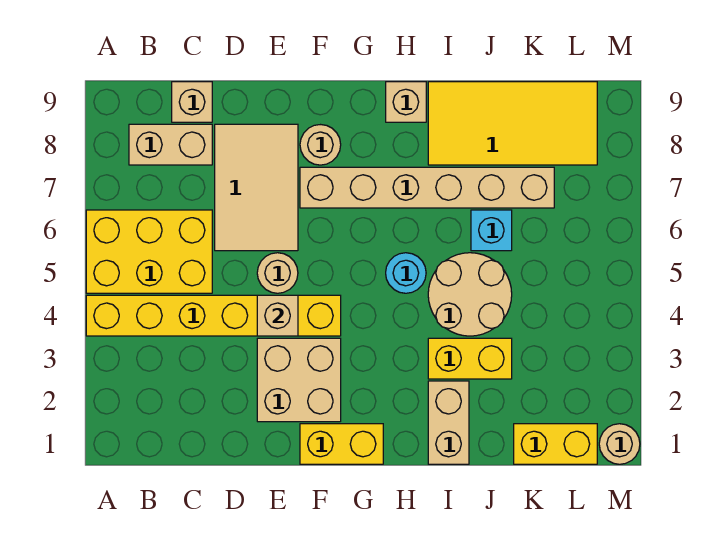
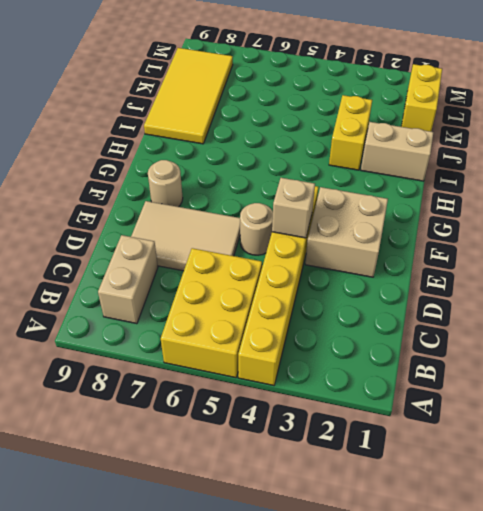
none -> tan brick C9 level 1
none -> yellow brick F1:G1 level 1
none -> tan brick F7:K7 level 1

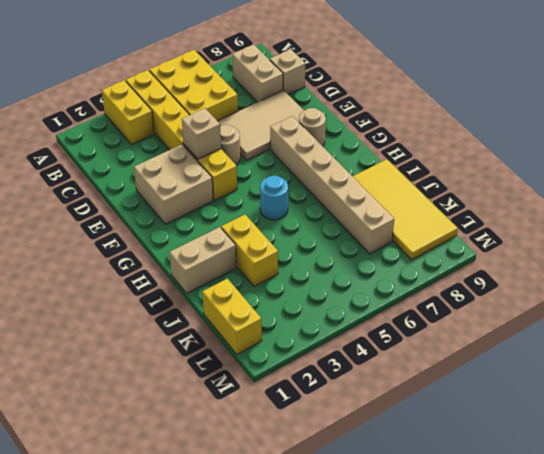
yellow brick A3:B3 level 1 -> yellow brick F1:G1 level 1
none -> tan brick H9 level 1
none -> tan round brick I4:J5 level 1
none -> cyan brick J6 level 1

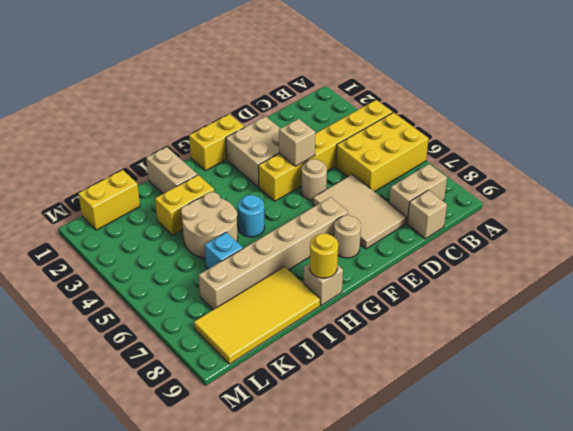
yellow round brick H9 level 2 -> none
none -> tan round brick M1 level 1

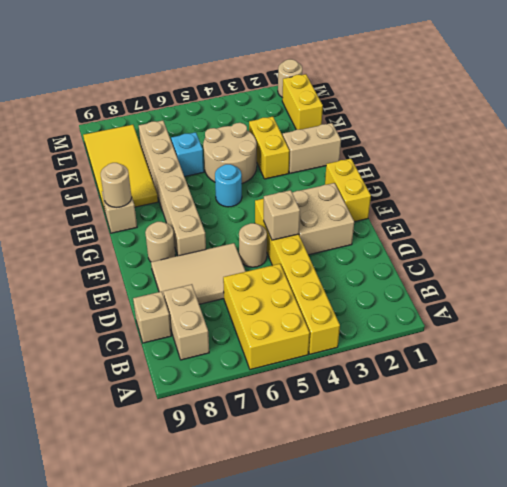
tan round brick H9 level 2 -> none

